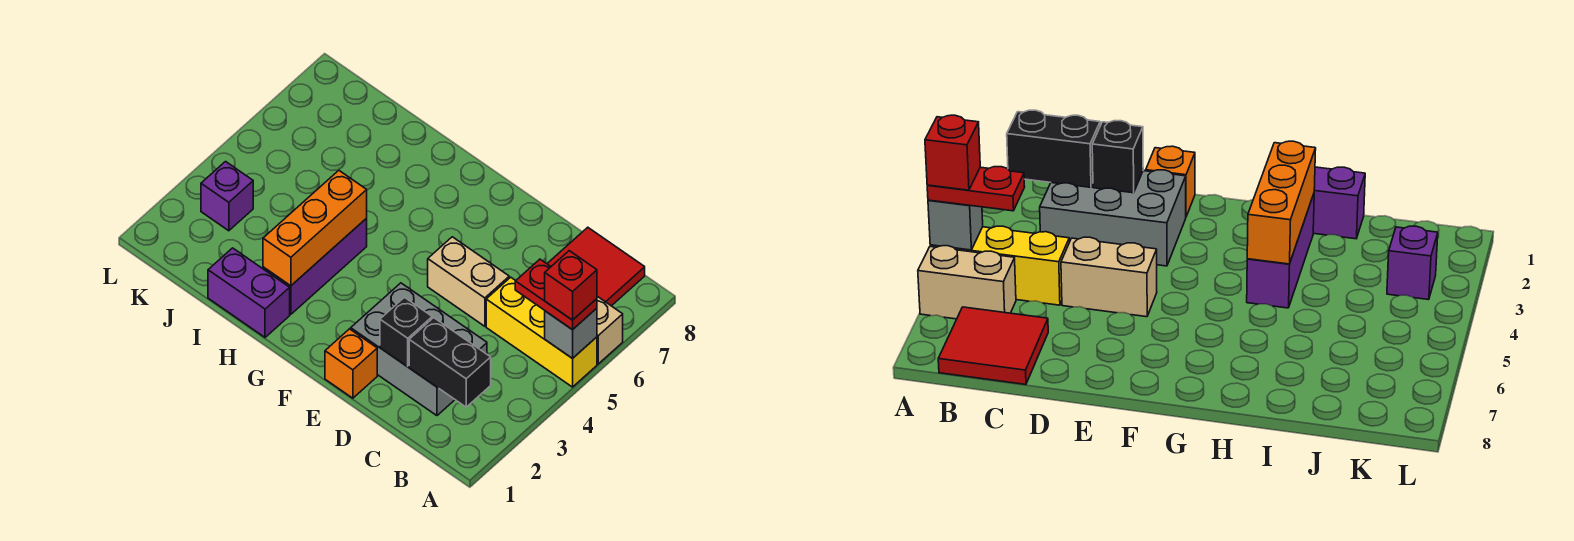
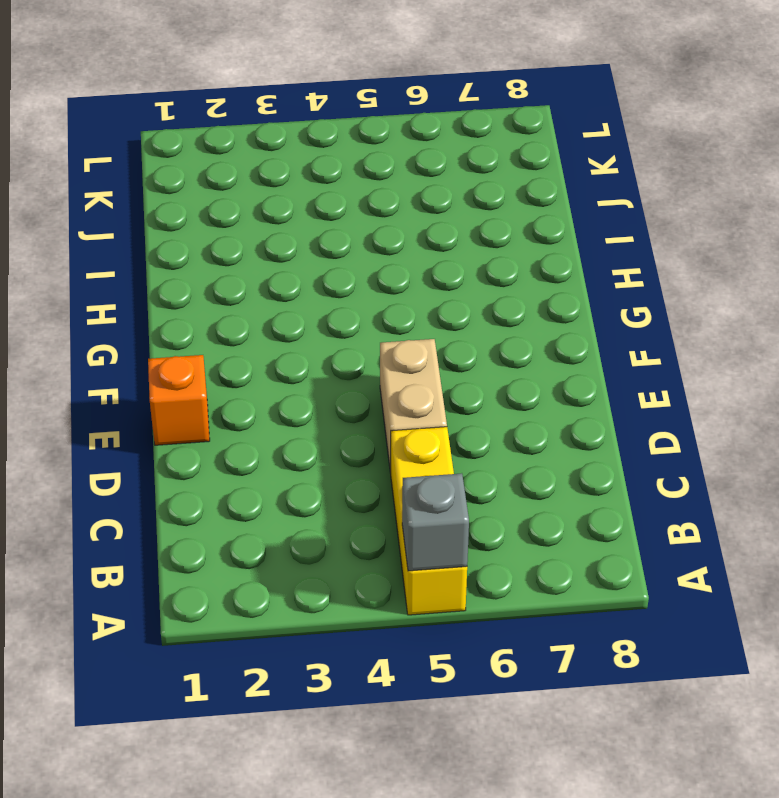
none -> tan brick A6:B6 level 1
none -> red tile B7:C8 level 1
none -> grey brick C2:E3 level 1

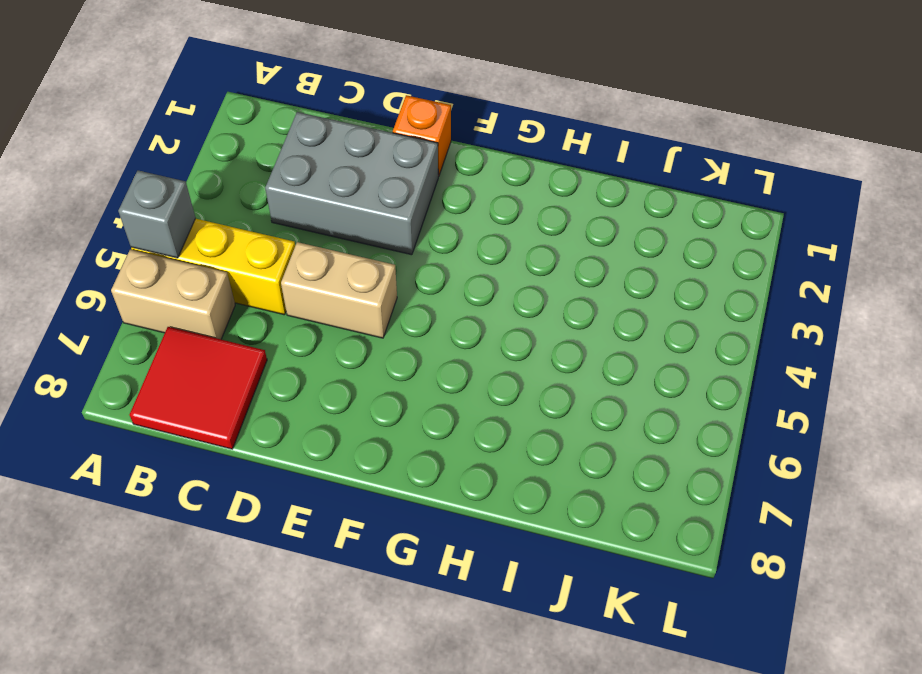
none -> purple brick H1:I1 level 1
none -> purple brick H2:H4 level 1
none -> purple brick K3 level 1

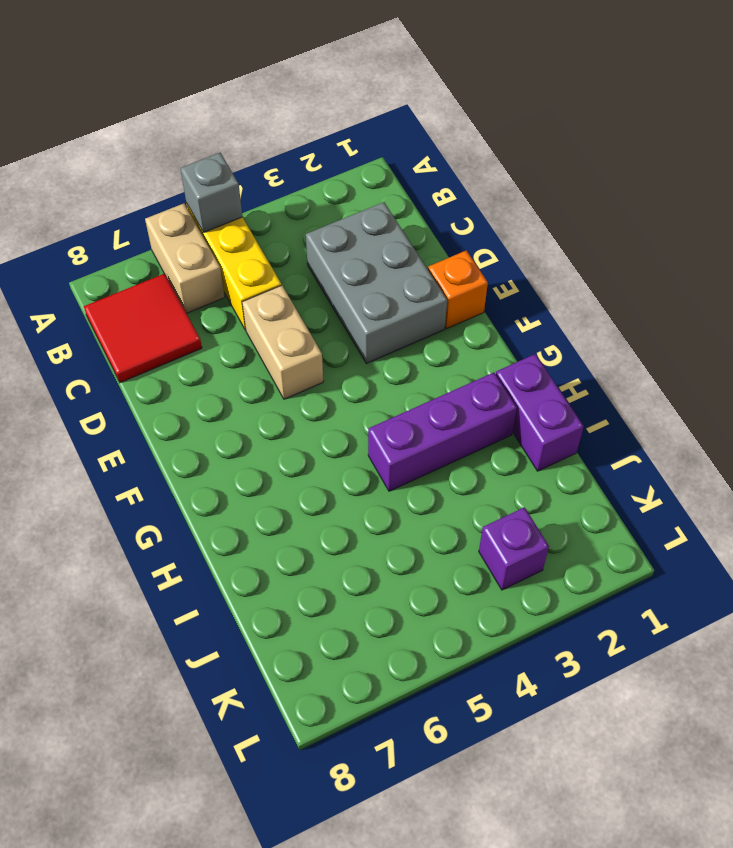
none -> black brick B2:C2 level 2
none -> black brick D2 level 2
none -> orange brick H2:H4 level 2

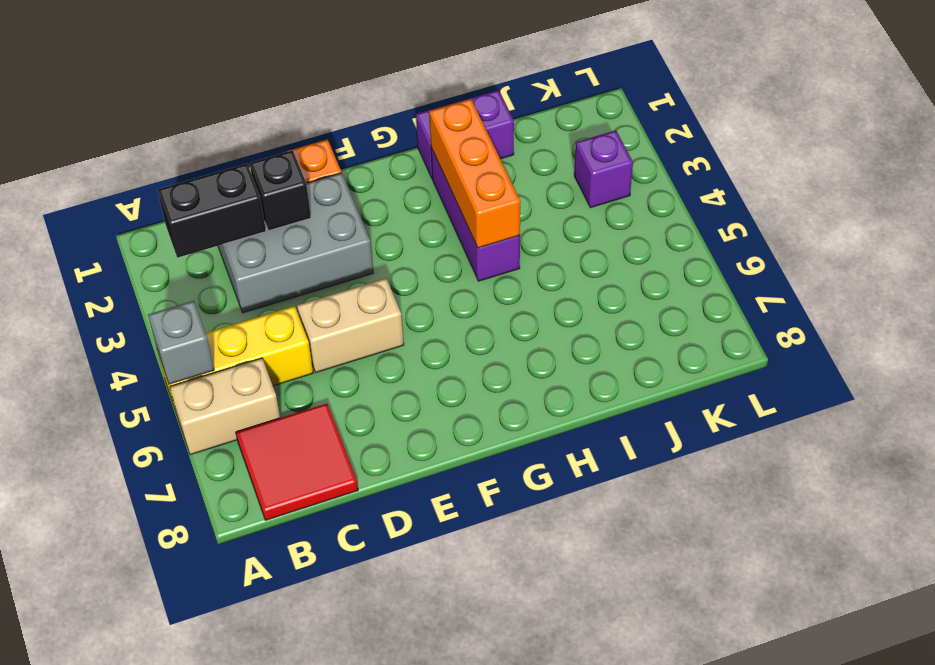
none -> red plate A5:B5 level 3
none -> red brick A5 level 4

